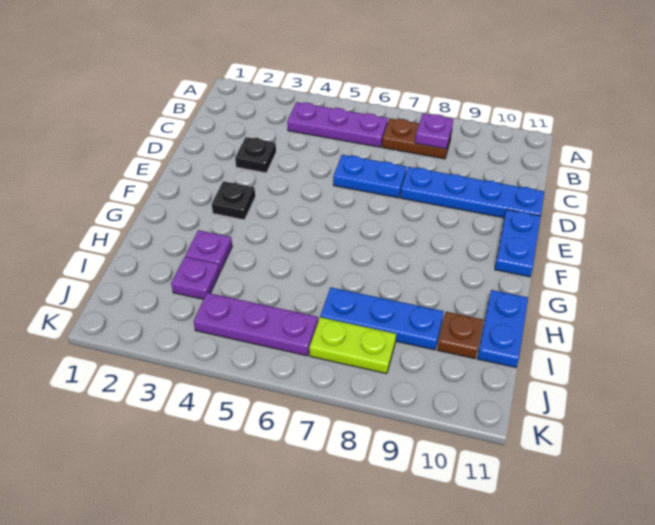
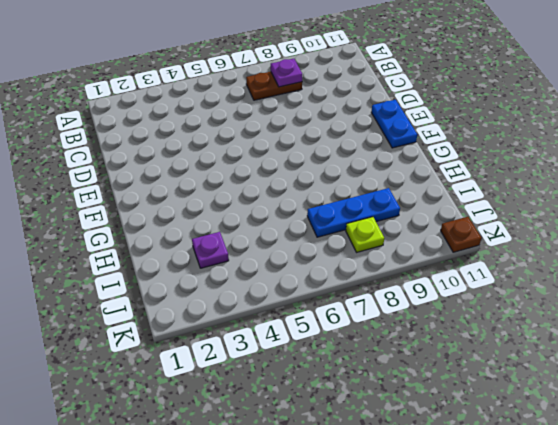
lime plate J8 level 1 -> lime plate J7:J8 level 1
brown plate K11 level 1 -> brown plate I10 level 1
none -> purple plate B4:B6 level 1
none -> black plate D3 level 1
none -> blue plate D6:D7 level 1

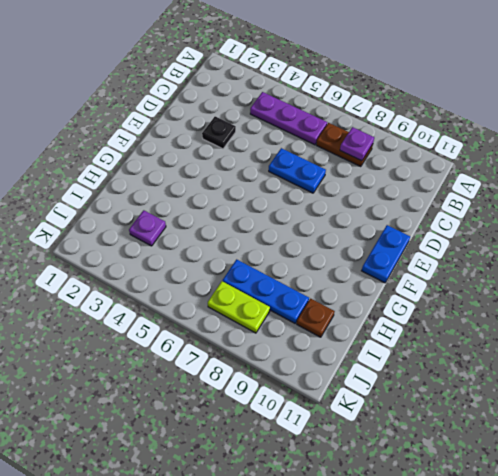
none -> blue plate D8:D11 level 1
none -> black plate F3 level 1
none -> purple plate H3 level 1

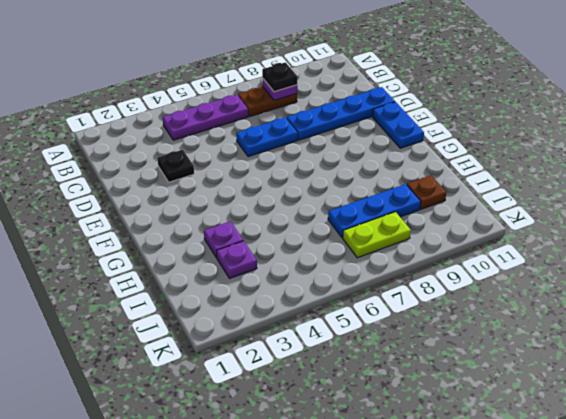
black plate B8 level 3 -> black plate F3 level 1
none -> blue plate H11:I11 level 1
none -> purple plate J4:J6 level 1

